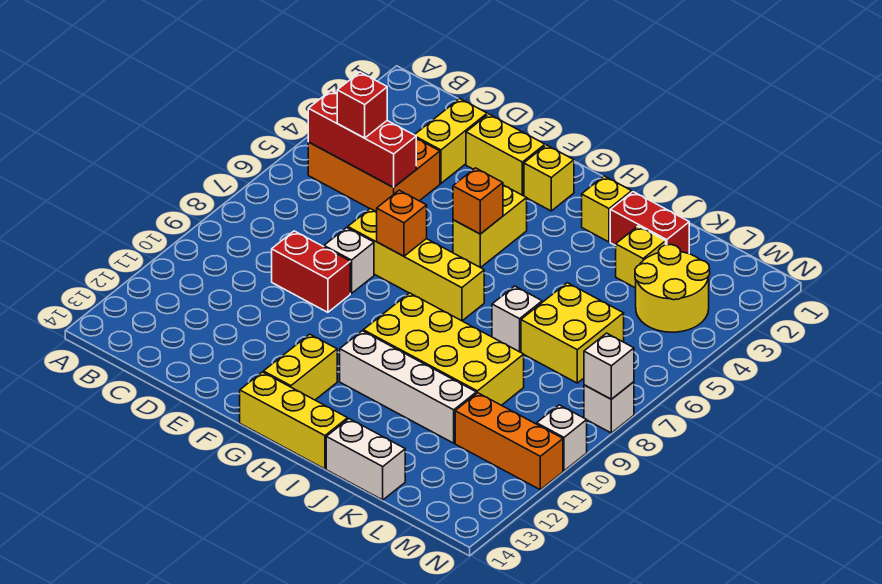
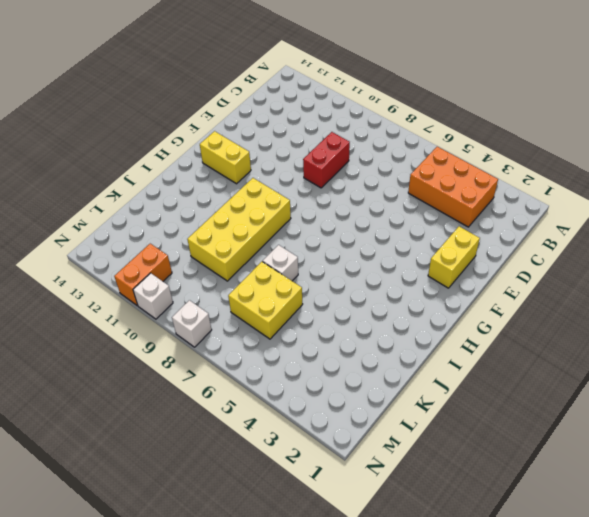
orange brick B3:C5 level 1 -> orange brick B4:D5 level 1
orange brick M11:N11 level 1 -> orange brick L11:N11 level 1
none -> yellow brick D2:D3 level 1
none -> yellow brick E7:H7 level 1
none -> white brick E8 level 1

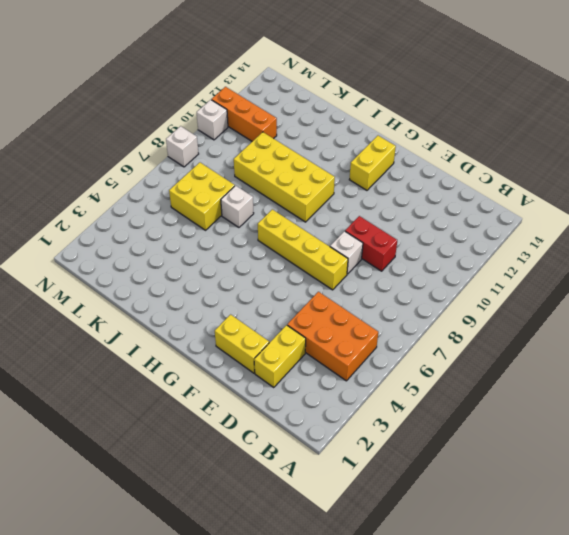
none -> yellow brick G2 level 1
none -> yellow brick G4:G5 level 1
none -> yellow brick G14:I14 level 1

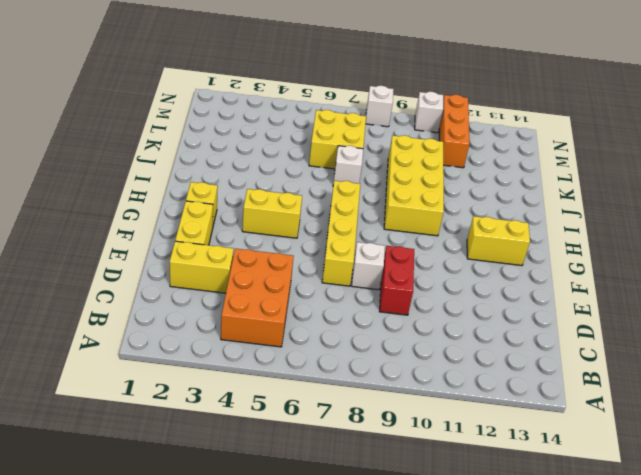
none -> yellow brick G14:I14 level 1
none -> white brick H11:K11 level 1
none -> yellow brick I2 level 1

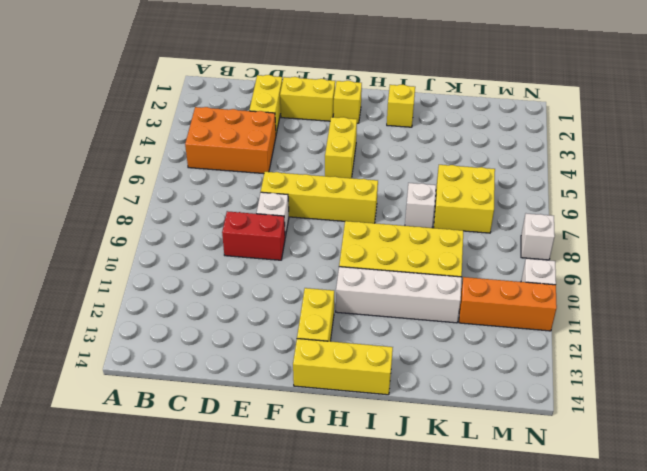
none -> red brick J2:K2 level 1
none -> white brick J14:K14 level 1
none -> yellow brick K3 level 1

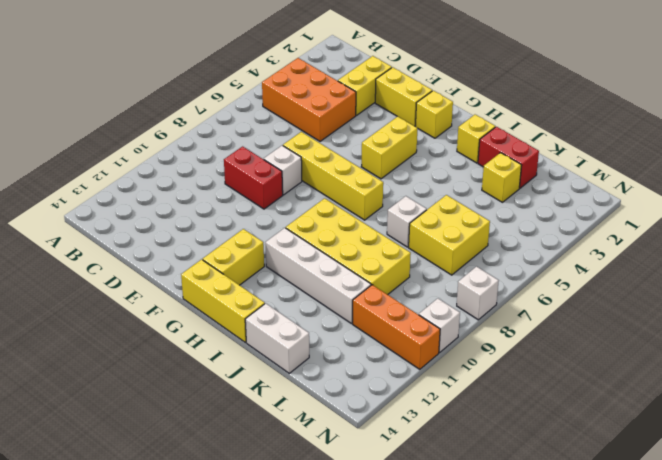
none -> yellow round brick L3:M4 level 1
none -> red brick B5:D5 level 2
none -> orange brick F7 level 2

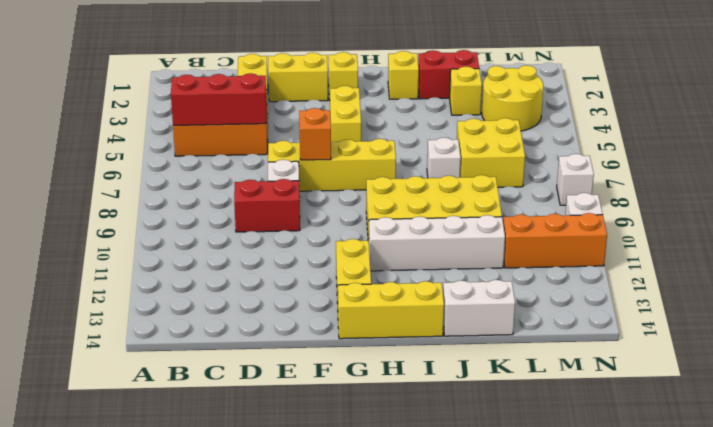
none -> orange brick G5 level 2
none -> white brick N8 level 2
none -> red brick C5 level 3

